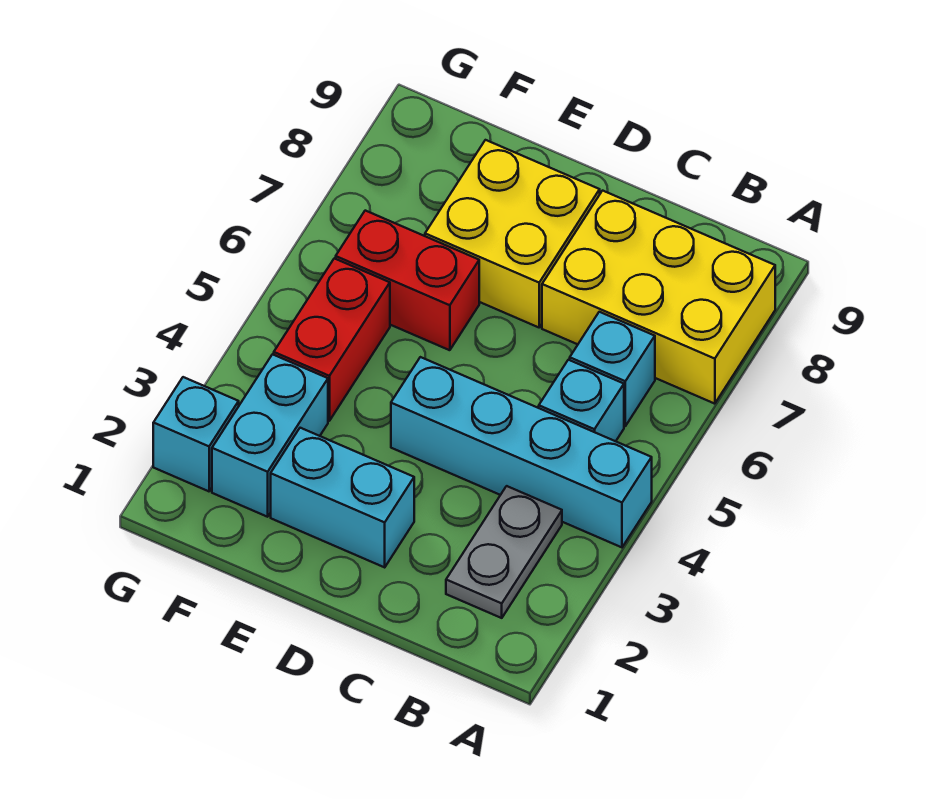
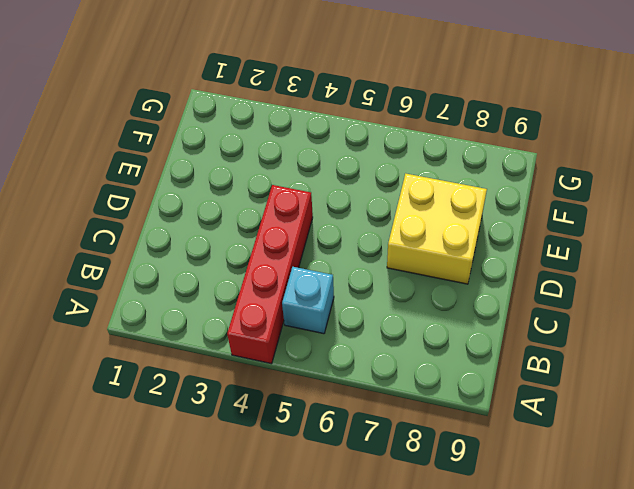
red brick A4:D4 level 1 -> cyan brick A4:D4 level 1
none -> yellow brick A7:C8 level 1
none -> grey plate B2:B3 level 1

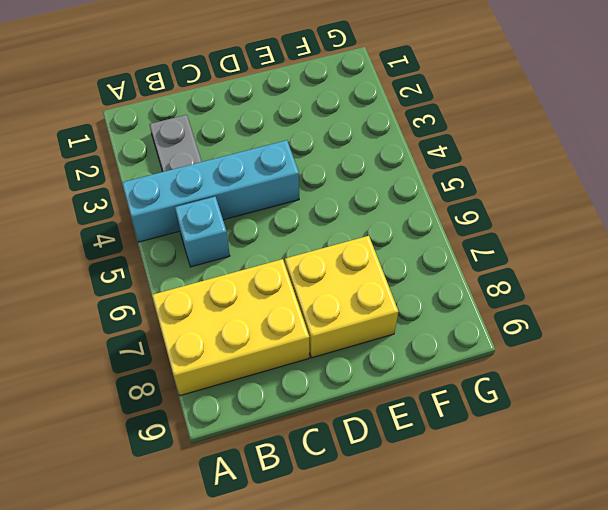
none -> cyan brick B6 level 1
none -> cyan brick D2:E2 level 1

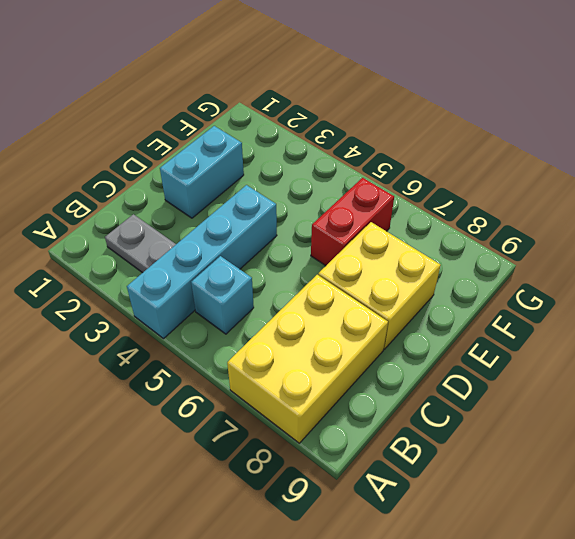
none -> cyan brick B6 level 1
none -> cyan brick F2:F3 level 1

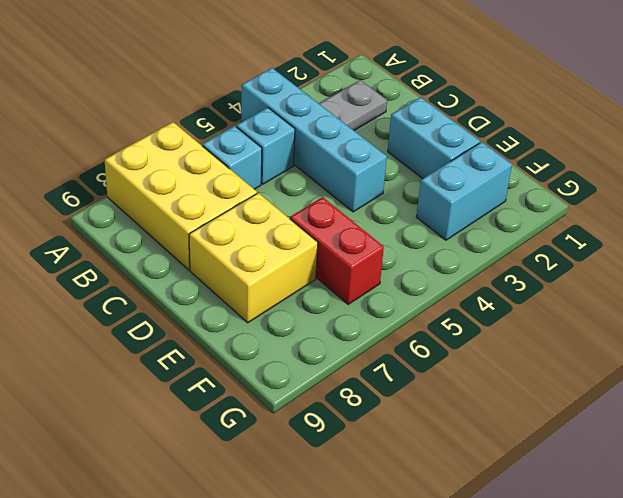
none -> red brick F4:F5 level 1
none -> cyan brick G2 level 1

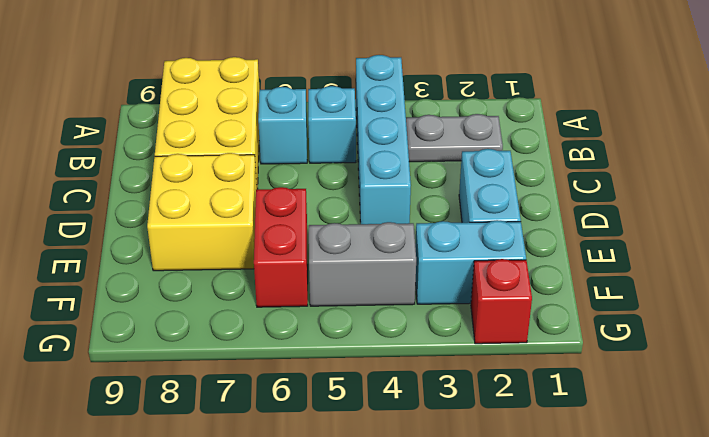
grey brick F4:F5 level 1 -> red brick F4:F5 level 1
red brick G2 level 1 -> cyan brick G2 level 1

